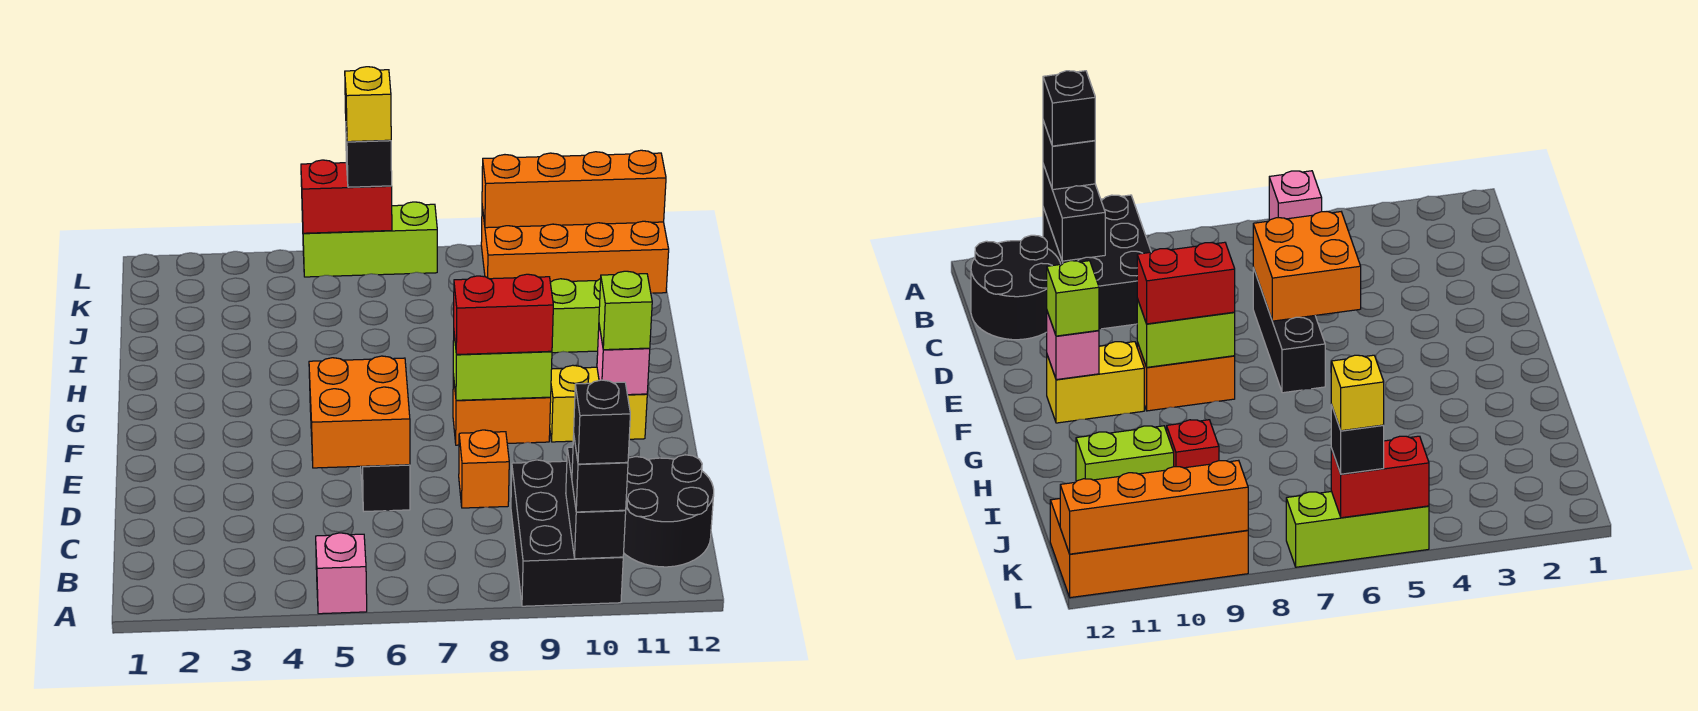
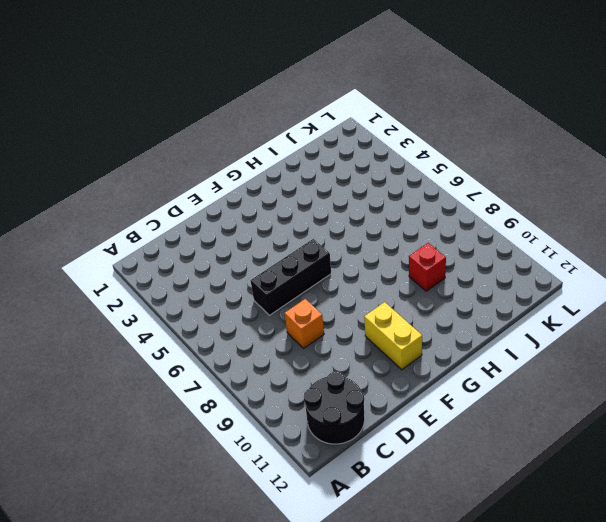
none -> pink brick A5 level 1
none -> black brick A9:C10 level 1
none -> orange brick F8:F9 level 1

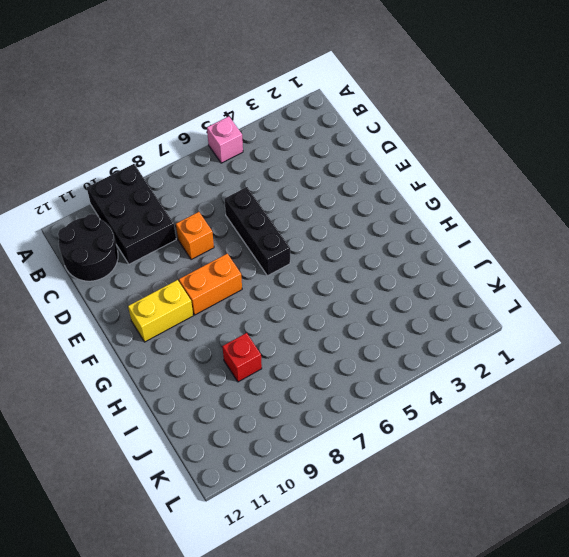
none -> lime brick I10:I11 level 1
none -> orange brick K9:L12 level 1
none -> lime brick L5:L7 level 1

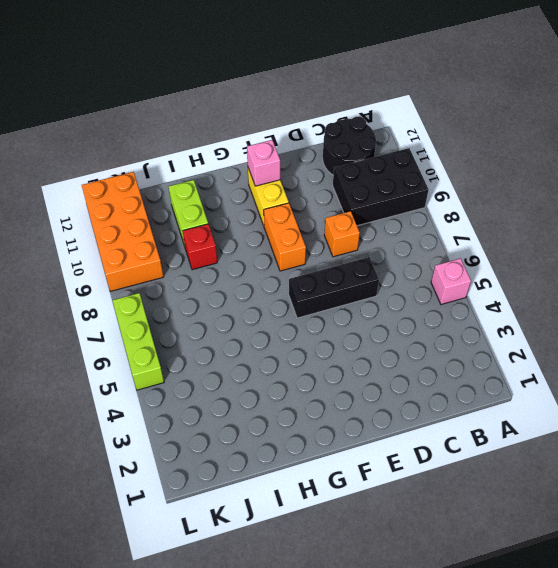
none -> black brick A10:B10 level 2
none -> orange brick D5:E6 level 2
none -> lime brick F8:F9 level 2

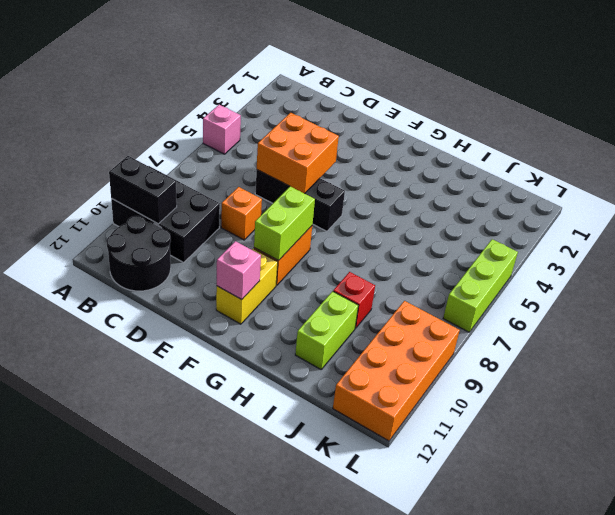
none -> red brick L5:L6 level 2
none -> orange brick L9:L12 level 2
none -> black brick A10 level 3

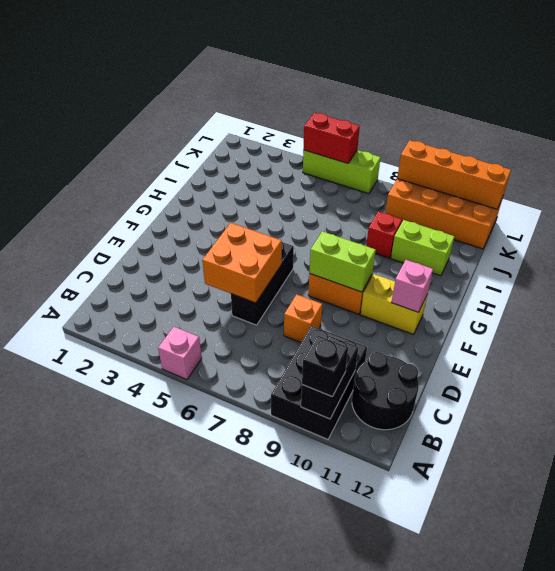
none -> red brick F8:F9 level 3
none -> lime brick F11 level 3
none -> black brick L6 level 3

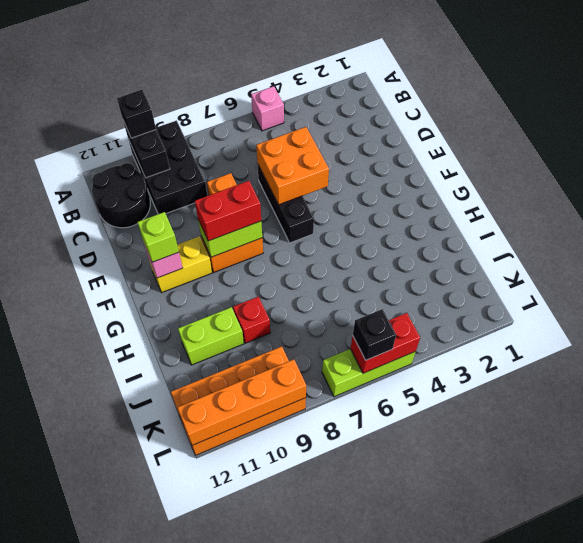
none -> black brick A10 level 4
none -> yellow brick L6 level 4

